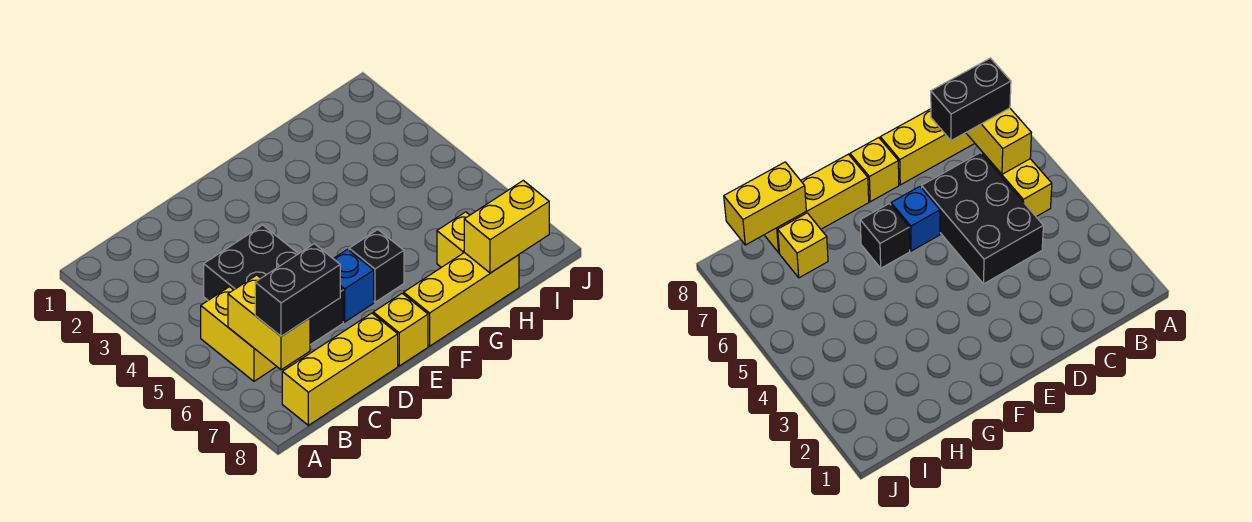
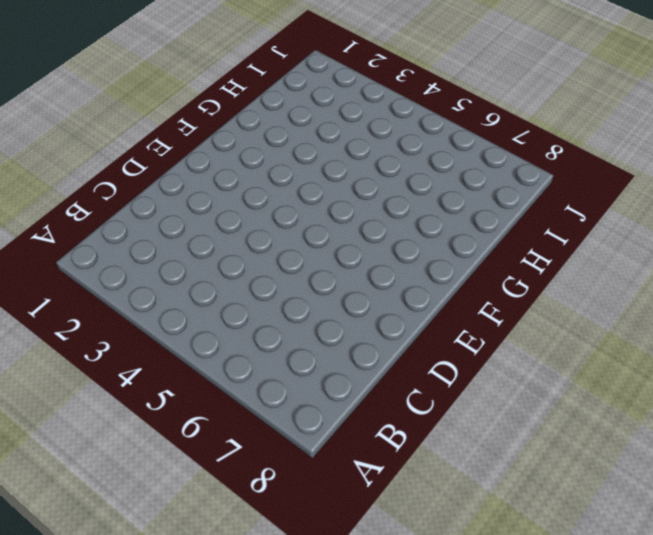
none -> yellow brick B5:B6 level 1
none -> yellow brick B8:D8 level 1

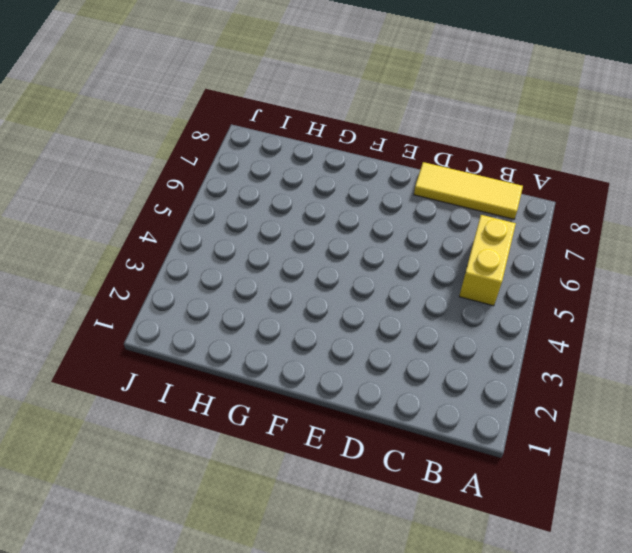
yellow tile B8:D8 level 1 -> yellow brick B8:D8 level 1
none -> black brick C4:D6 level 1
none -> blue brick E6 level 1

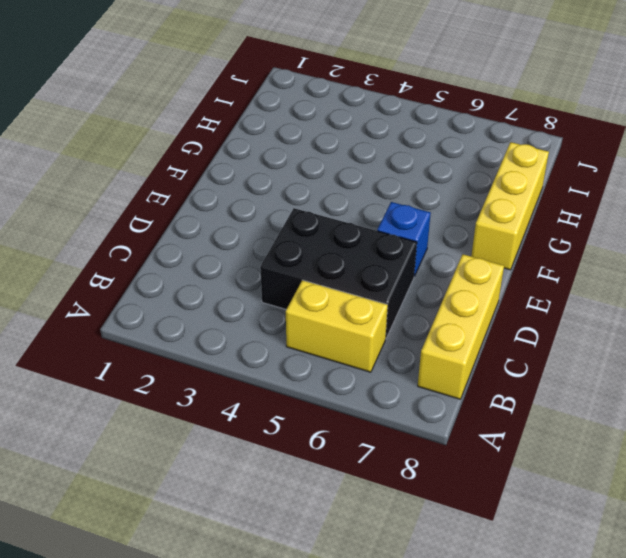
none -> yellow brick E8 level 1
none -> black brick F6 level 1

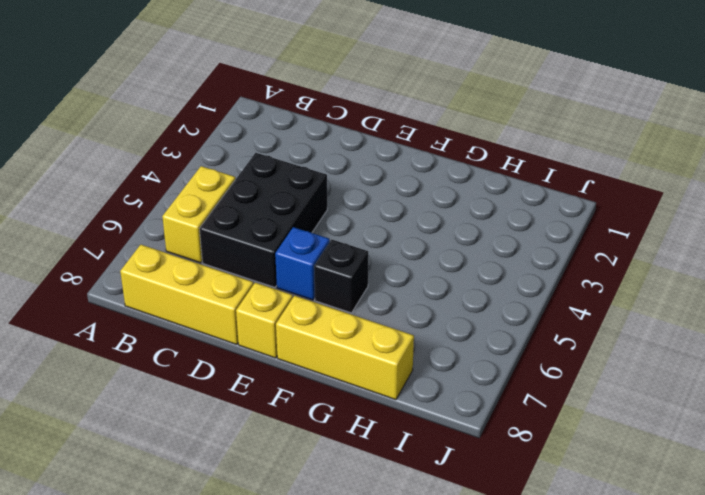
none -> yellow brick H7 level 1
none -> yellow brick B6:B7 level 2

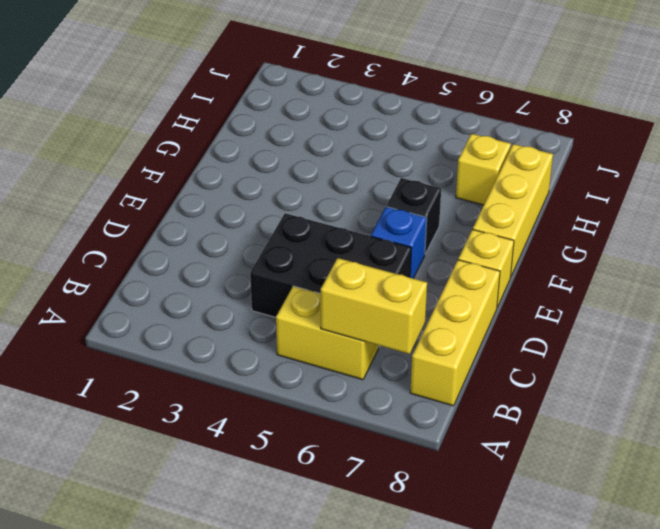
none -> yellow brick H8:I8 level 2
none -> black brick B7:C7 level 3

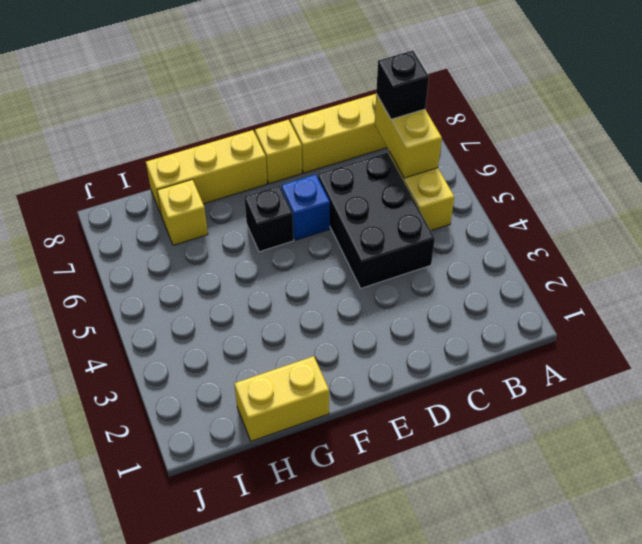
black brick B7 level 3 -> black brick B7:C7 level 3
yellow brick G1:H1 level 1 -> yellow brick H8:I8 level 2

